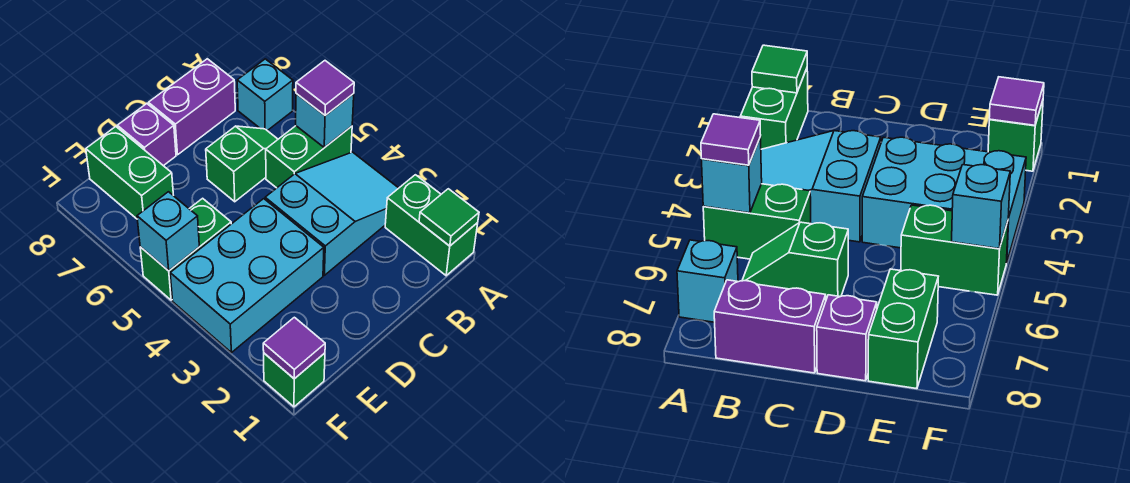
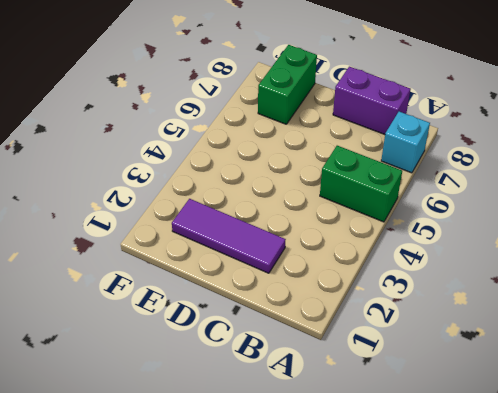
purple tile C2:E2 level 1 -> none
none -> green brick A1:A2 level 1
none -> cyan slope A3:C4 level 1 top C
none -> green slope B6:C6 level 1 top C

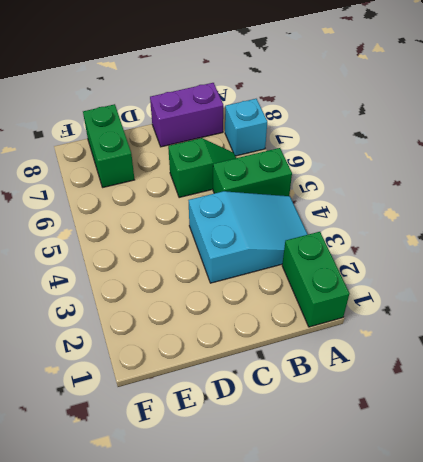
none -> cyan brick D3:F4 level 1
none -> purple brick D8 level 1
none -> green brick E5:F5 level 1

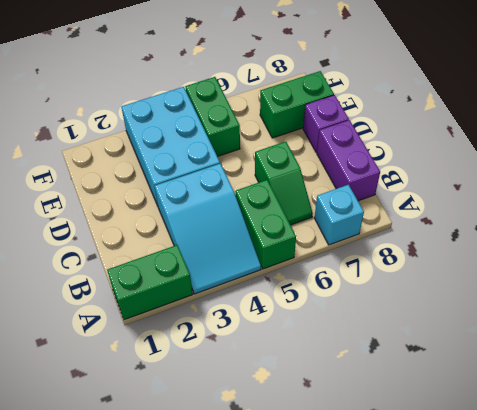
none -> green brick F1 level 1
none -> green tile A1 level 2
none -> cyan brick A5 level 2

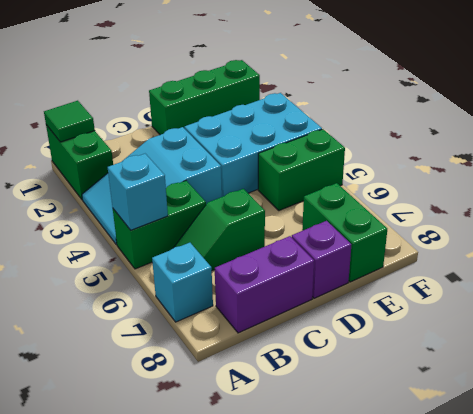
green brick D1:F1 level 1 -> green brick F1 level 1
none -> purple tile F1 level 2
none -> cyan brick F5 level 2
none -> purple tile A5 level 3

